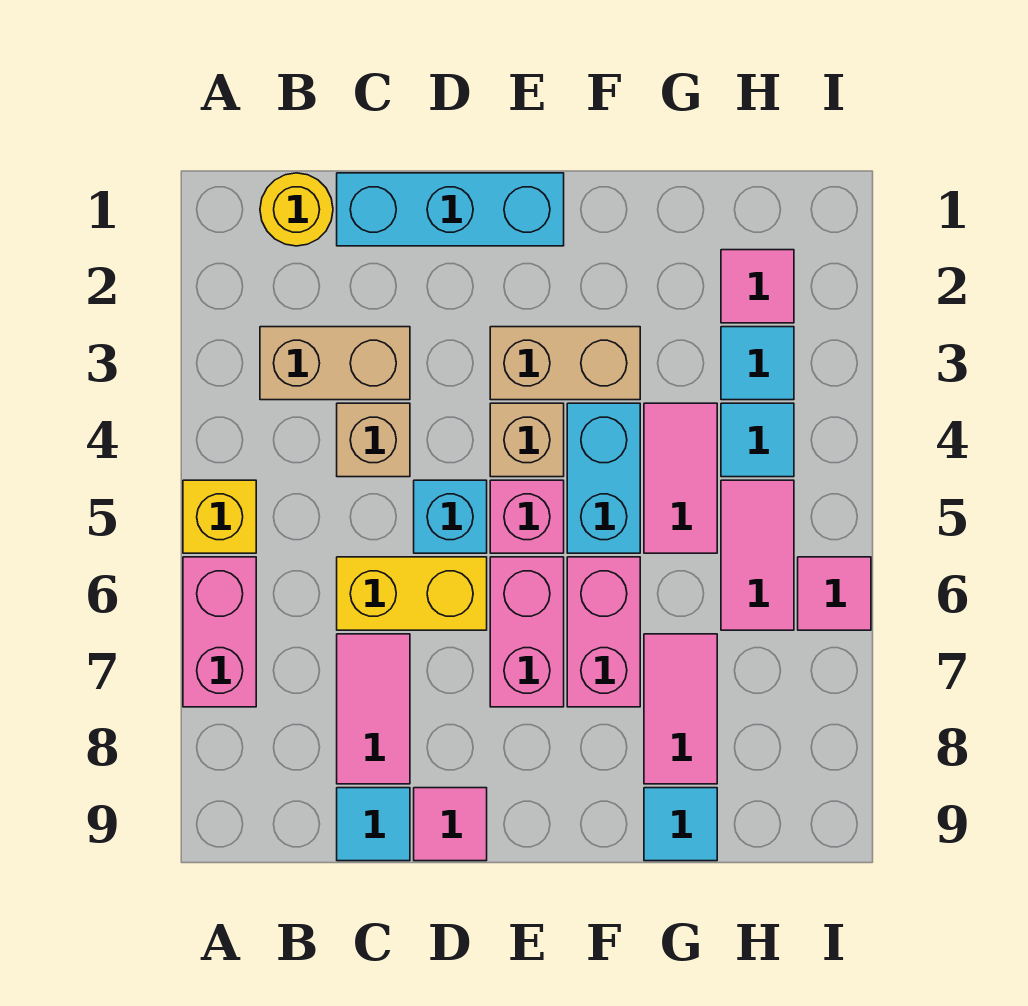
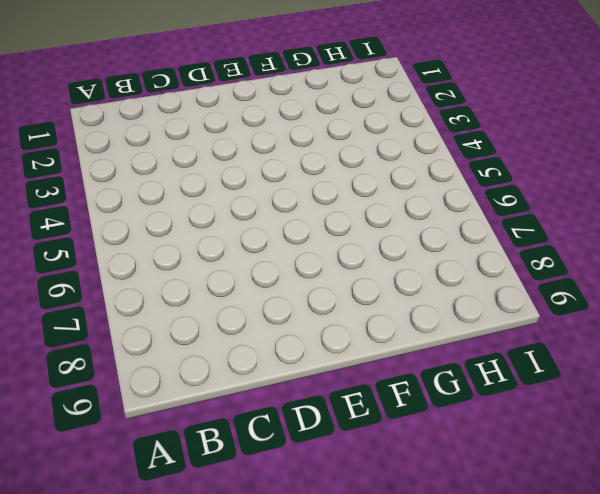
none -> yellow brick A5 level 1
none -> pink brick A6:A7 level 1
none -> yellow round brick B1 level 1

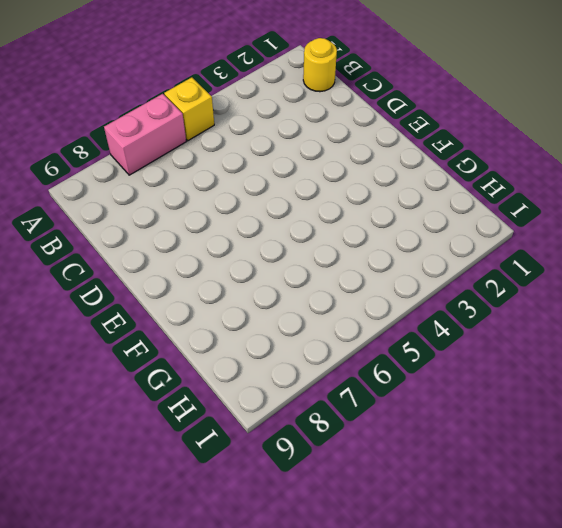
none -> tan brick B3:C3 level 1
none -> cyan brick C1:E1 level 1
none -> tan brick C4 level 1

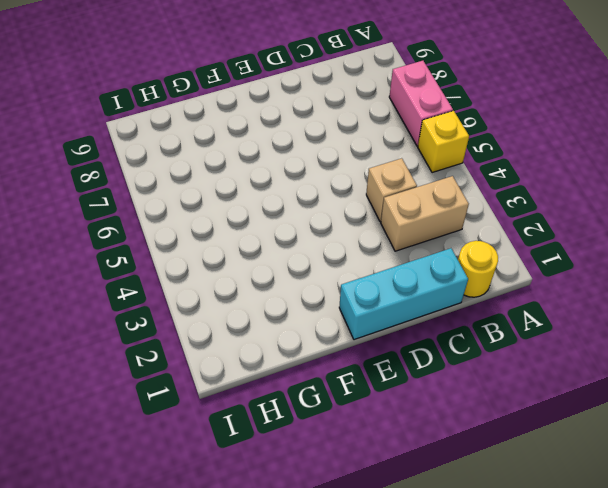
none -> yellow brick C6:D6 level 1
none -> pink tile C7:C8 level 1
none -> cyan tile C9 level 1

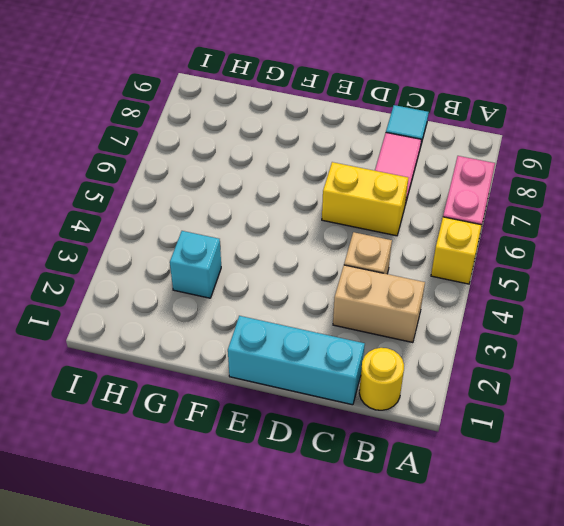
cyan brick G3 level 1 -> cyan brick D5 level 1
none -> pink tile D9 level 1
none -> tan brick E3:F3 level 1
none -> tan brick E4 level 1

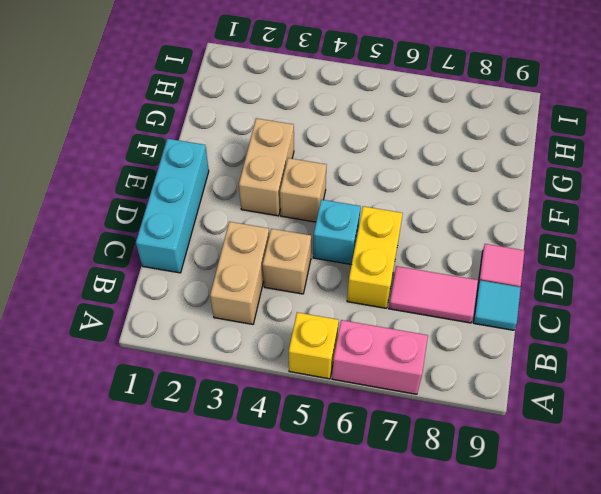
none -> yellow round brick B1 level 1
none -> pink brick E5 level 1
none -> pink brick E6:E7 level 1

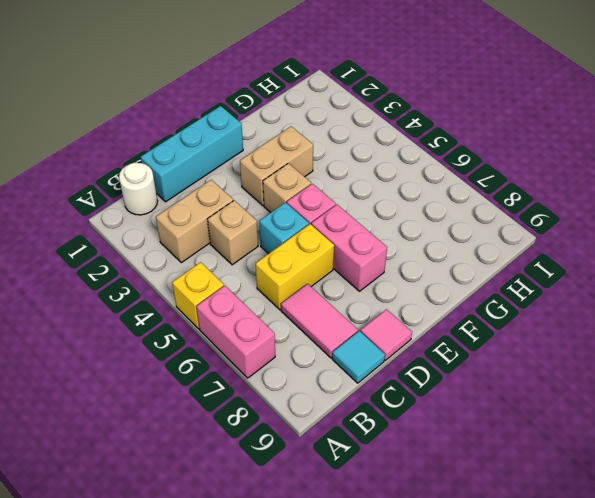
white round brick B1 level 1 -> yellow round brick B1 level 1
none -> cyan brick F4:F5 level 1
none -> pink brick F6:F7 level 1
none -> pink tile G4:G5 level 1

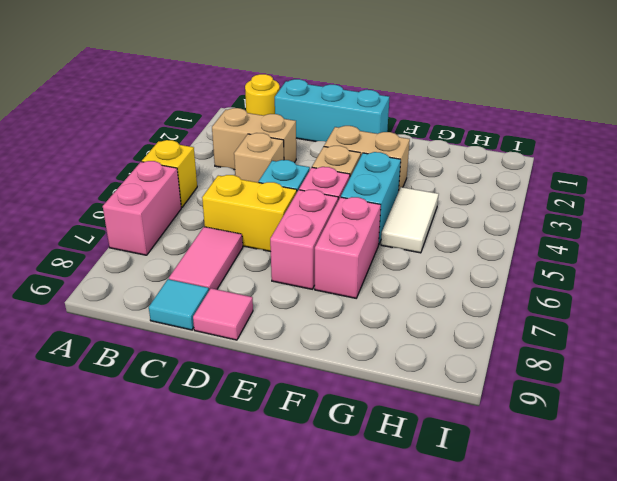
white tile G4:G5 level 1 -> pink tile G4:G5 level 1
none -> pink tile G7:G8 level 1
none -> cyan tile G9 level 1
none -> pink tile H2 level 1

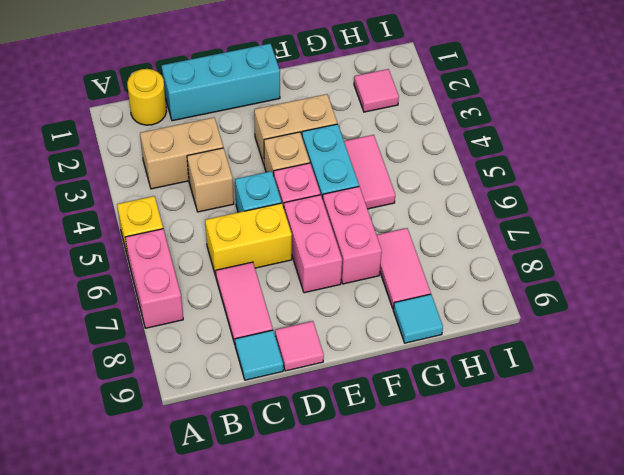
none -> cyan tile H3 level 1
none -> cyan tile H4 level 1
none -> pink tile H5:H6 level 1

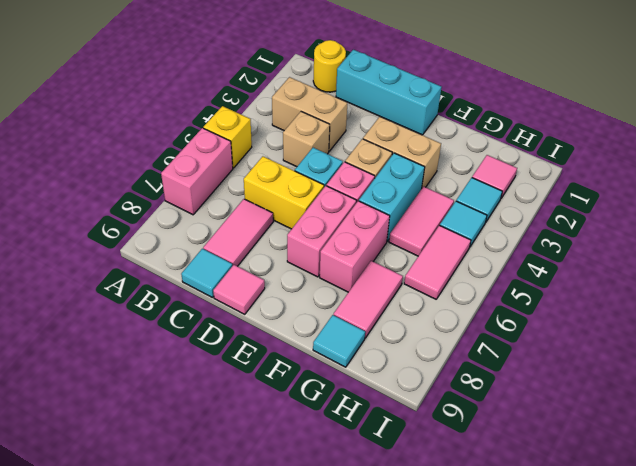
none -> pink tile I6 level 1

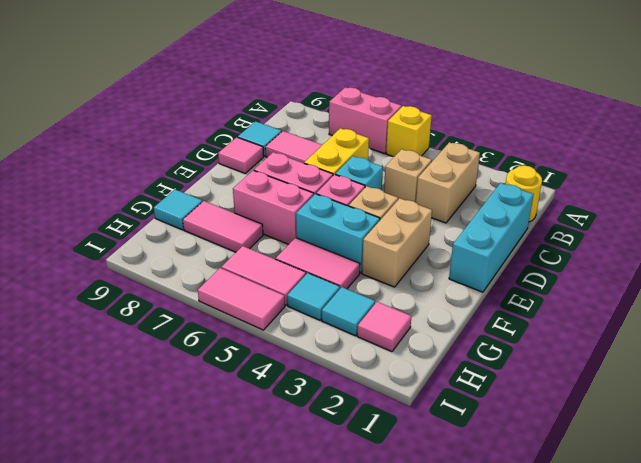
pink tile I5:I6 level 1 -> pink tile I6 level 1

